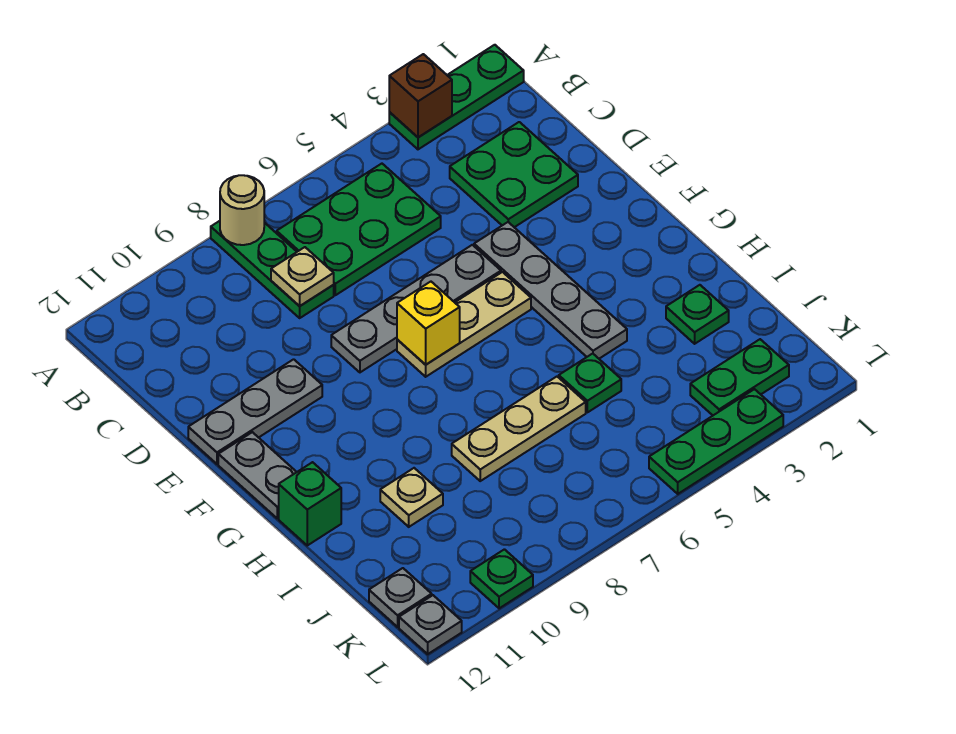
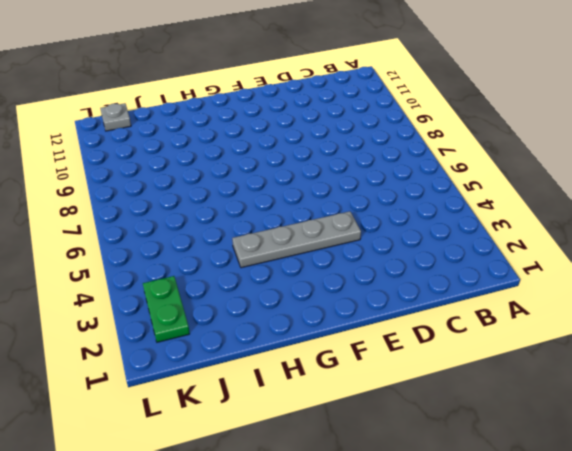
none -> green plate A1:A3 level 1
none -> green plate A8:C8 level 1
none -> green plate B5:C7 level 1

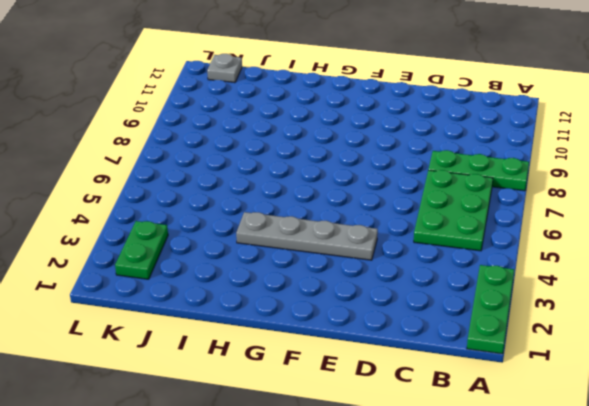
none -> green plate C2:D3 level 1
none -> grey plate E5:E8 level 1
none -> grey plate E10:E12 level 1

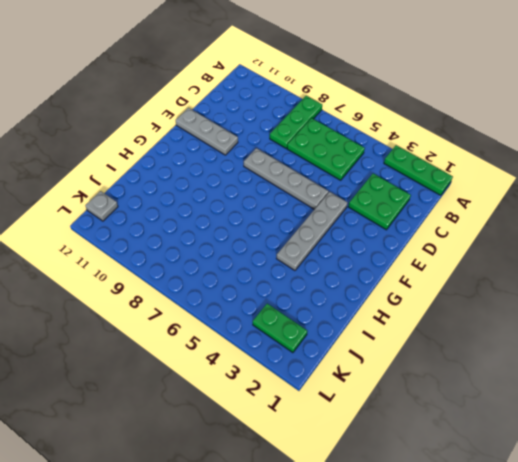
none -> tan plate F5:F7 level 1
none -> grey plate F12:G12 level 1
none -> green brick H12 level 1

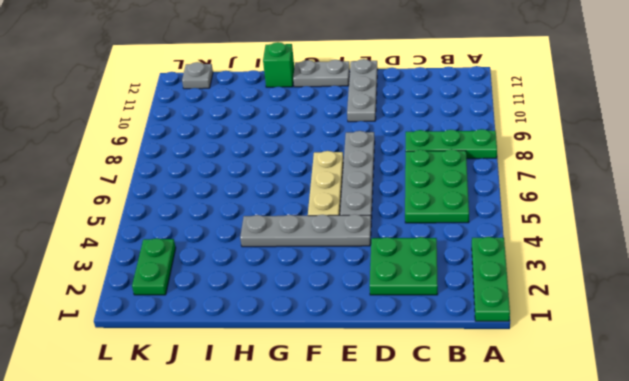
none -> green plate I2 level 1
none -> green plate I5 level 1
none -> tan plate I6:I8 level 1

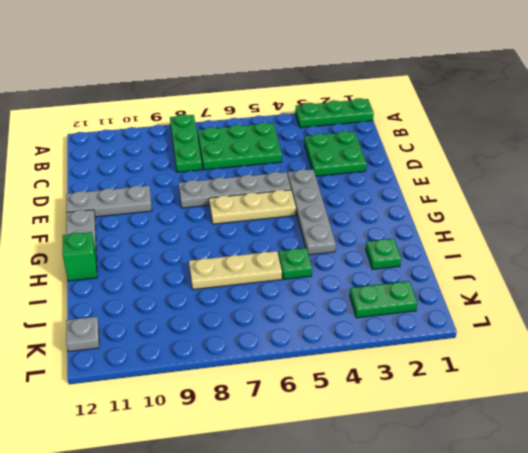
none -> tan plate I10 level 1
none -> green plate L3:L5 level 1
none -> green plate L10 level 1

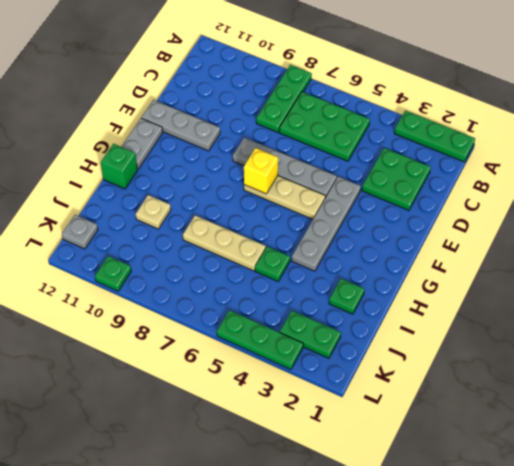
none -> grey plate L12 level 1
none -> brown brick A3 level 2
none -> tan round brick A8 level 2

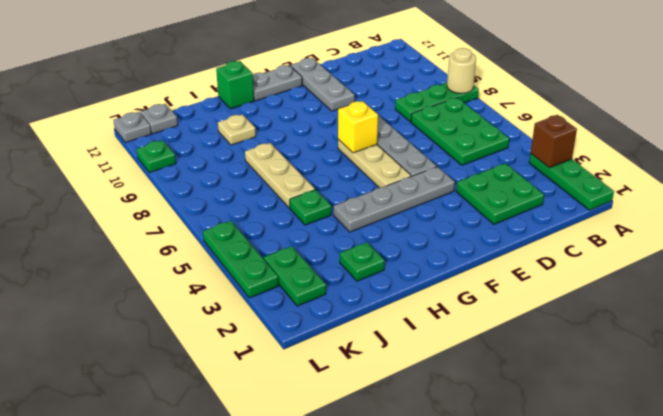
none -> tan plate C8 level 2

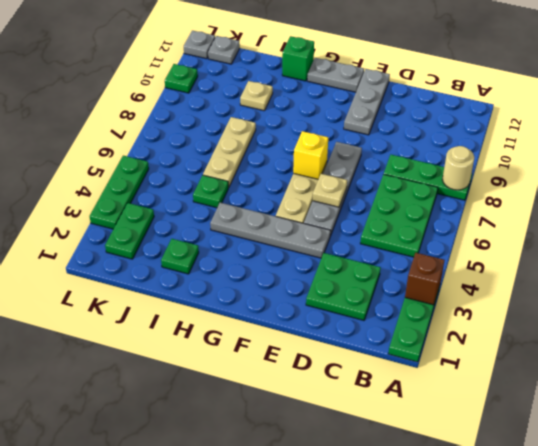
tan plate E6 level 2 -> tan plate C8 level 2

